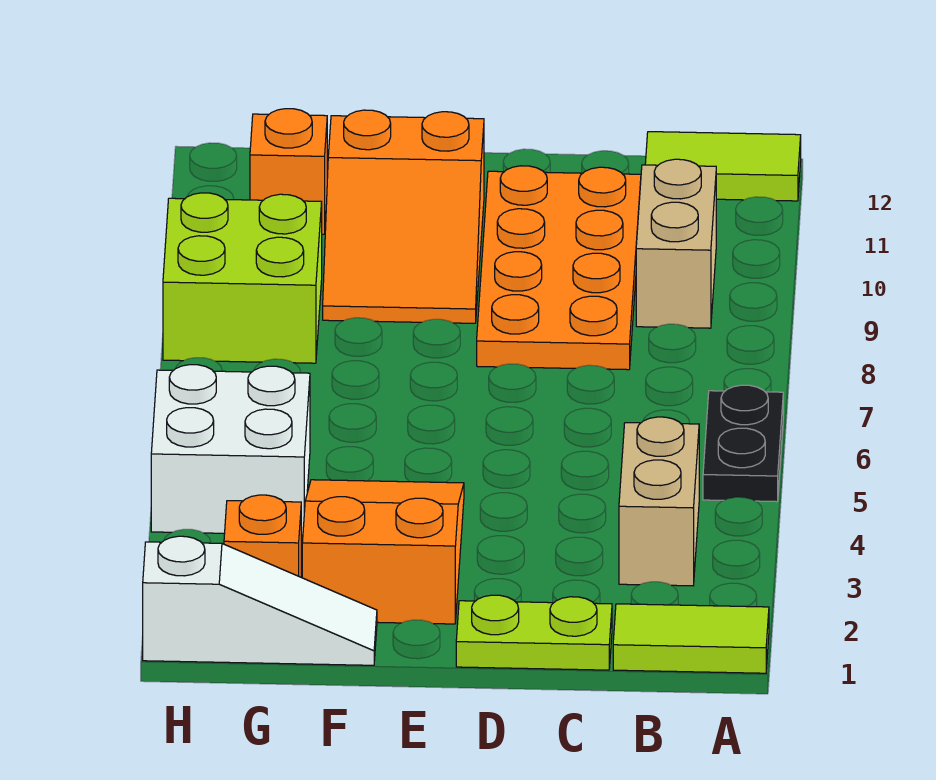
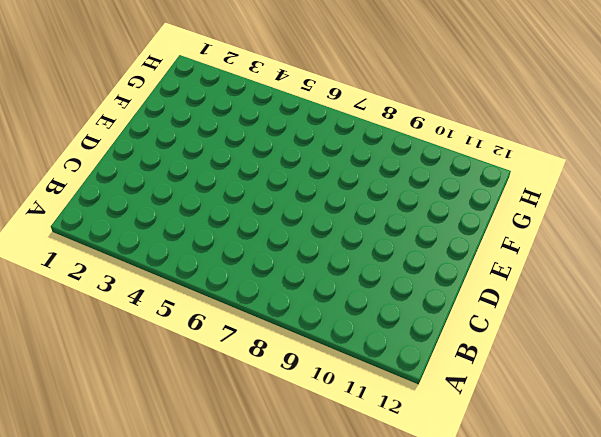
none -> lime tile A1:B1 level 1
none -> black plate A5:A6 level 1
none -> lime tile A12:B12 level 1

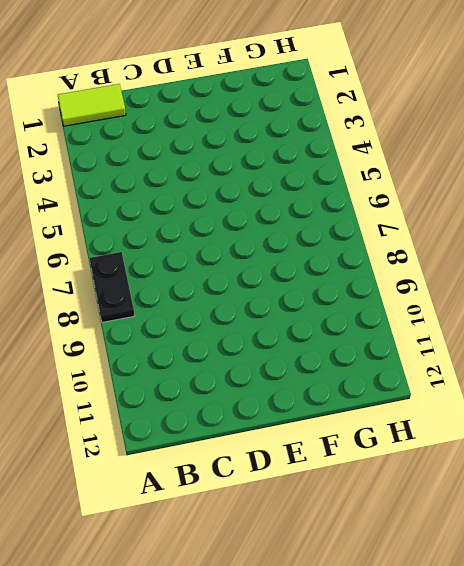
black plate A7:A8 level 1 -> black plate A5:A6 level 1
none -> lime tile A12:B12 level 1
none -> tan brick B3:B4 level 1
none -> tan brick B9:B10 level 1

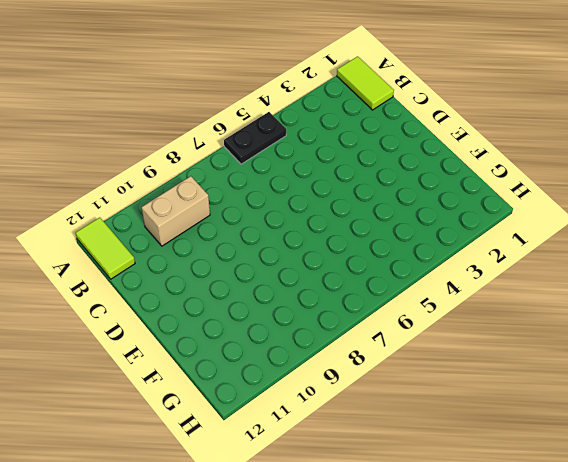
none -> tan brick B3:B4 level 1
none -> lime plate C1:D1 level 1
none -> orange plate C8:D11 level 1

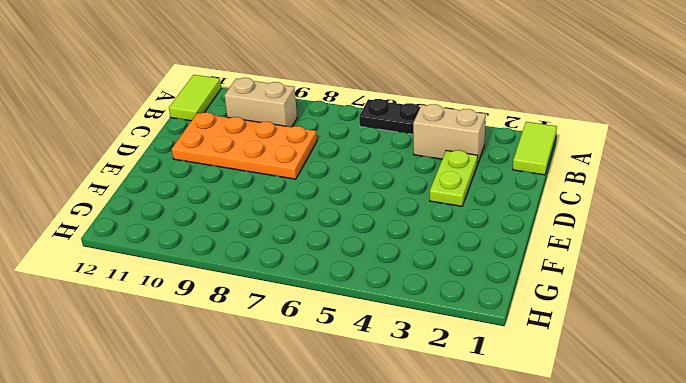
lime plate C3:D3 level 1 -> lime plate C1:D1 level 1
none -> orange slope E2:F4 level 1 top 2
none -> orange slope E9:F11 level 1 top 11
none -> white slope F1:H1 level 1 top H

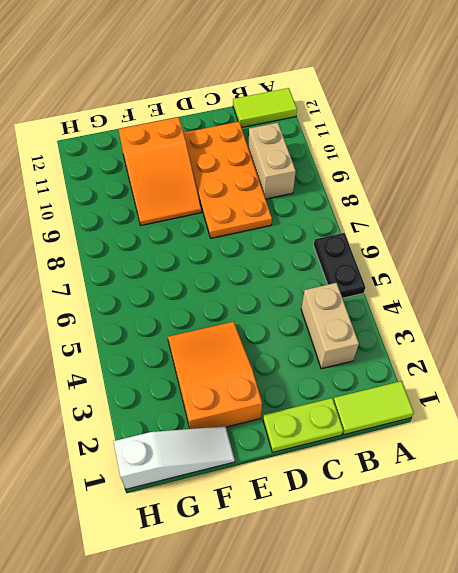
none -> orange brick G2 level 1
none -> white brick G4:H5 level 1
none -> lime brick G8:H9 level 1

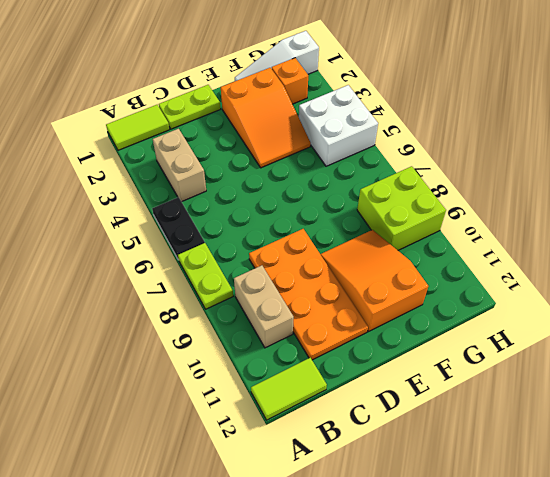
lime plate A7:A8 level 1 -> none
none -> orange brick G11 level 1

